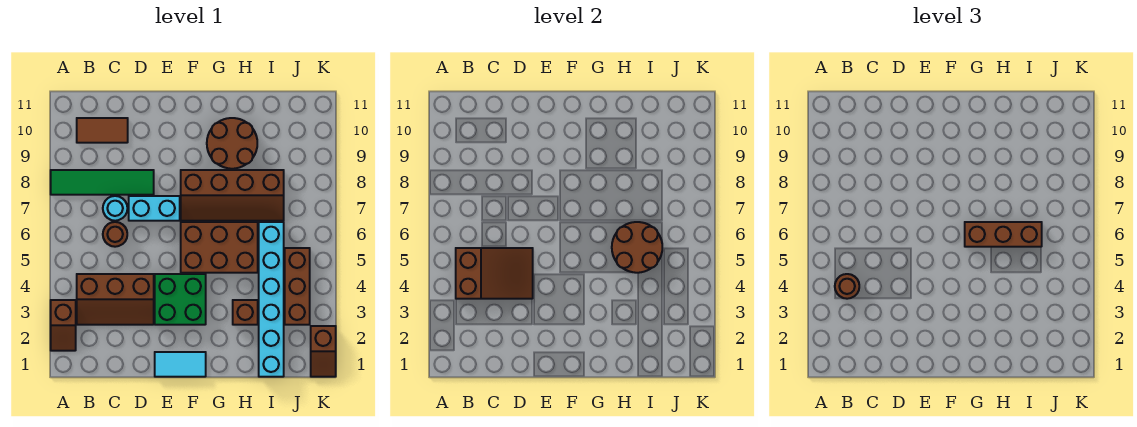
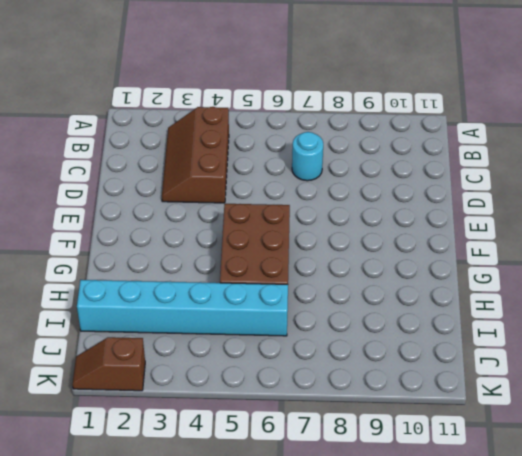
none -> brown slope A2:A3 level 1 top 3
none -> green tile A8:D8 level 1
none -> brown tile B10:C10 level 1

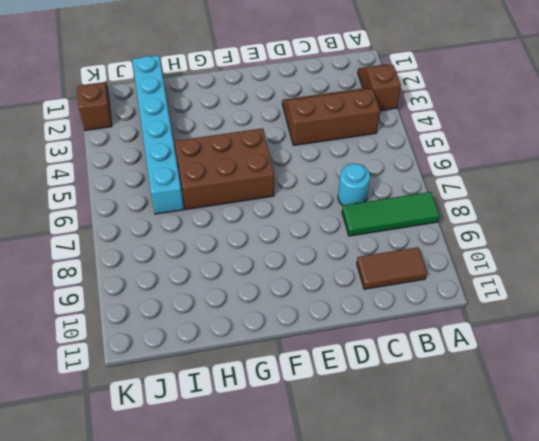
green tile A8:C8 level 1 -> green tile A8:D8 level 1
none -> brown round brick C6 level 1
none -> cyan brick D7:E7 level 1
none -> cyan tile E1:F1 level 1

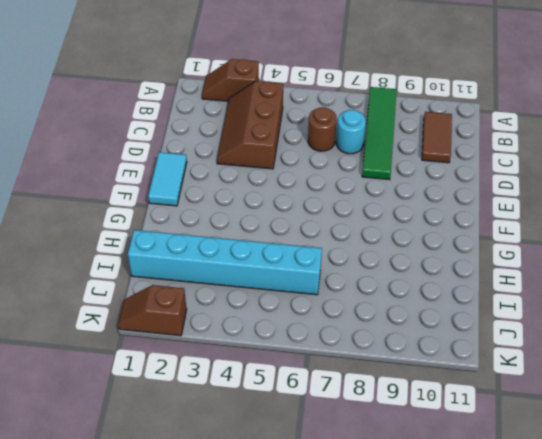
none -> cyan brick D7:E7 level 1
none -> green brick E3:F4 level 1
none -> brown brick F5:H6 level 1

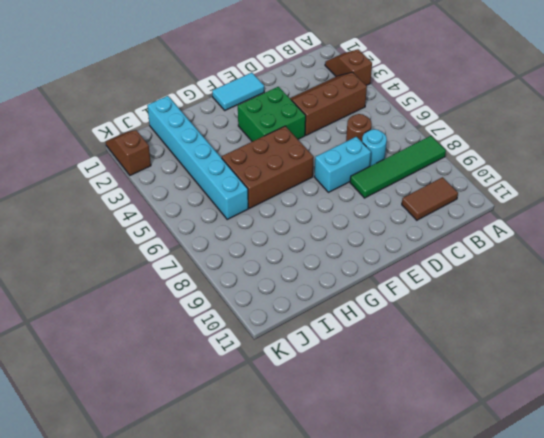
none -> brown slope F7:I8 level 1 top 8
none -> brown round brick G9:H10 level 1
none -> brown brick H3 level 1

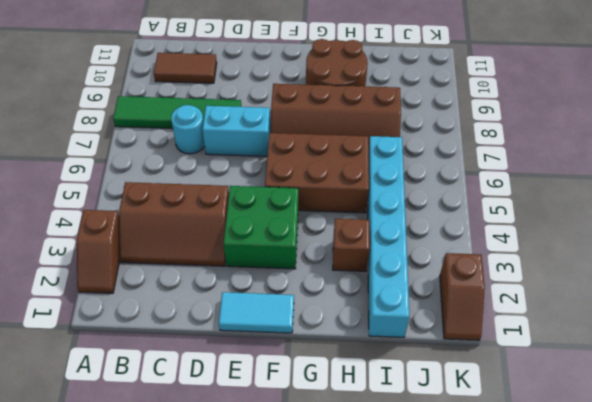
none -> brown round brick C6 level 1
none -> brown brick J3:J5 level 1
none -> brown slope B4:D5 level 2 top B

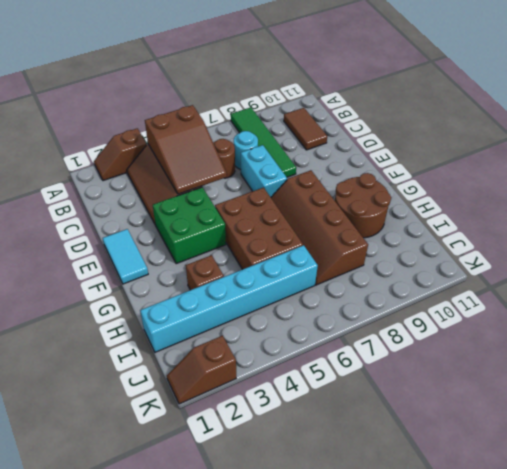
none -> brown brick J3:J5 level 1
none -> brown round brick H5:I6 level 2
none -> brown round brick B4 level 3

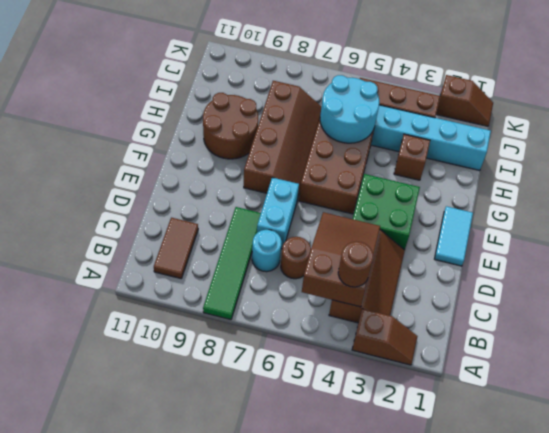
cyan round brick H5:I6 level 2 -> brown round brick H5:I6 level 2
none -> brown brick G6:I6 level 3

